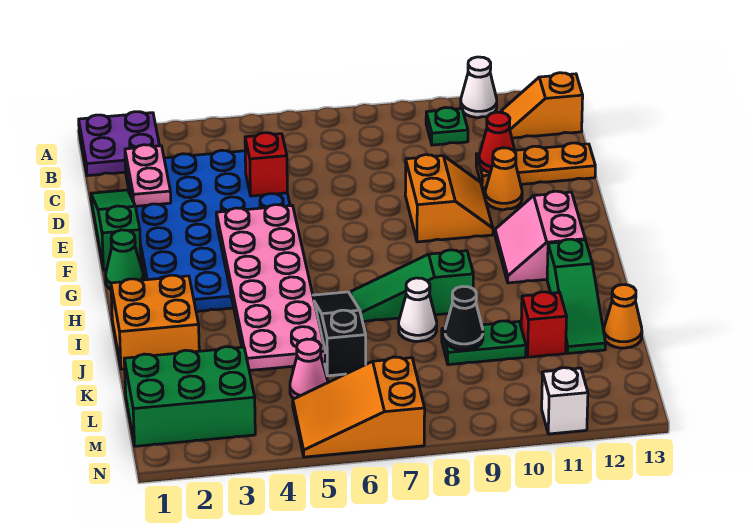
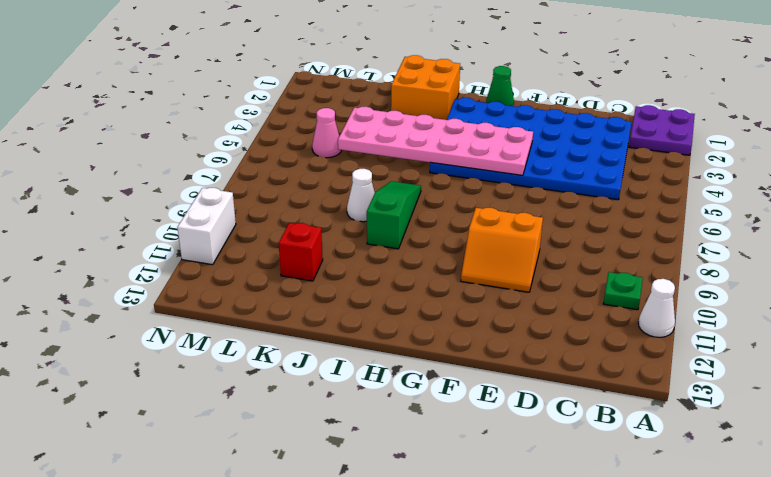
white brick N10:N11 level 1 -> white brick N11 level 1
none -> orange slope B12:B13 level 1 top 13
none -> green slope D1:F1 level 1 top F
none -> orange plate D11:D13 level 1

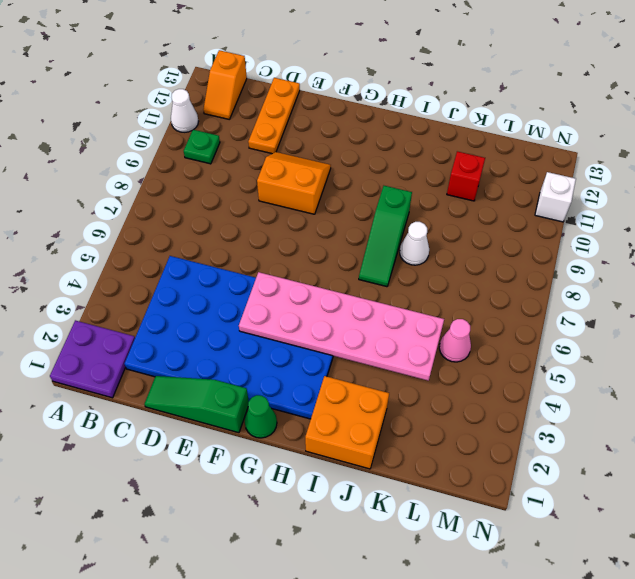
none -> orange cone E11 level 1
none -> pink slope G11:H12 level 1 top 12
none -> black slope I6:K6 level 1 top K

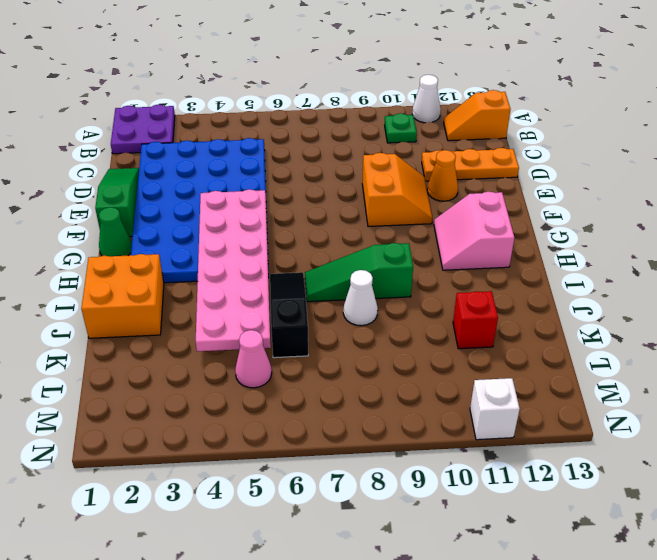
none -> green slope I12:K12 level 1 top I
none -> green plate K9:K10 level 1
none -> orange cone K13 level 1

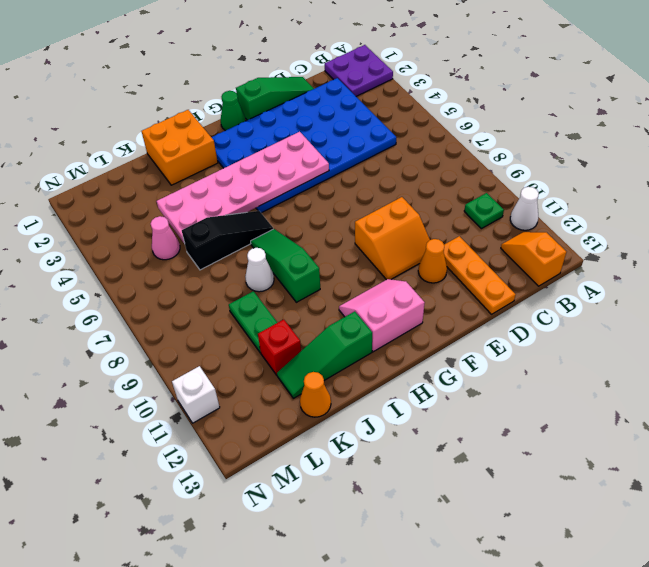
none -> green brick L1:M3 level 1
none -> orange slope M5:N7 level 1 top 7
none -> pink plate C2:D2 level 2

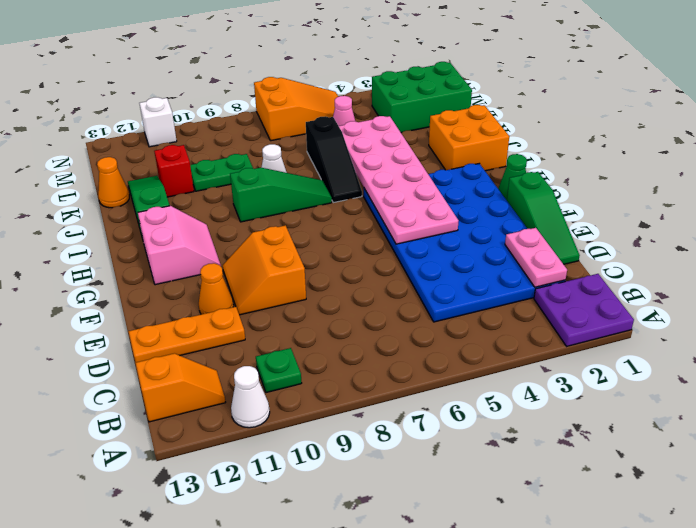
none -> red brick D5 level 2
none -> red cone D11 level 2
none -> black cone K9 level 2

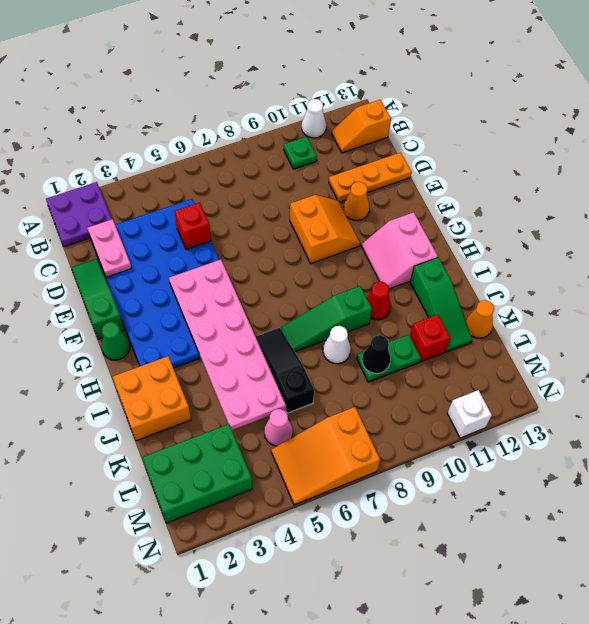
red cone I10 level 1 -> red cone D11 level 2

